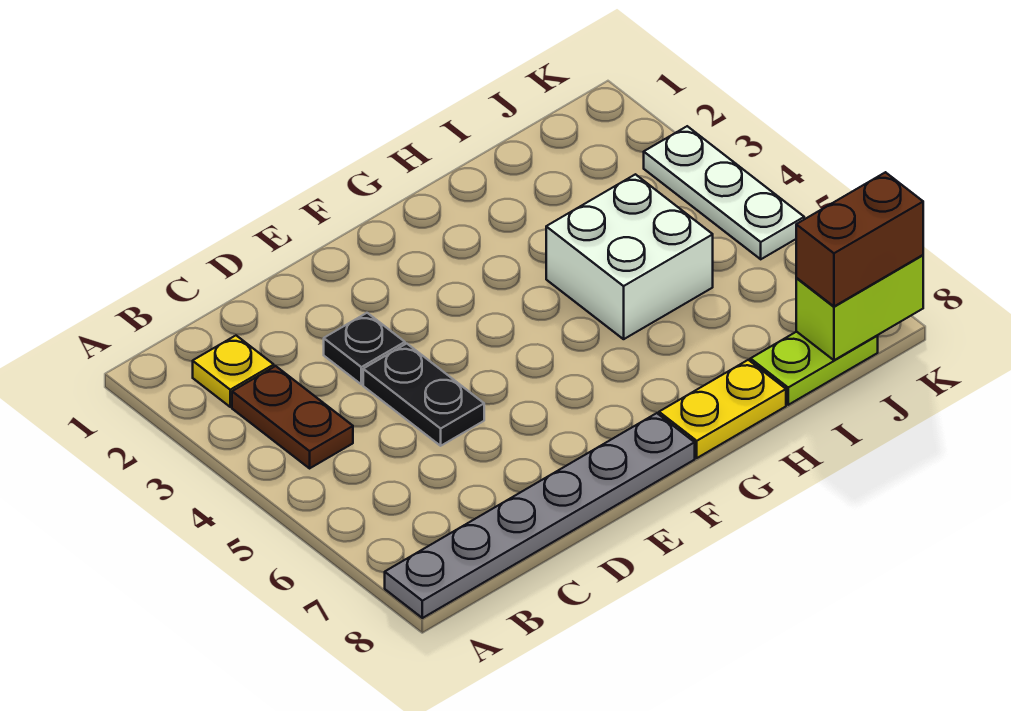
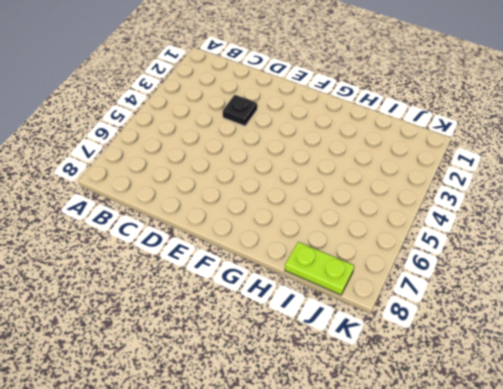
none -> grey plate A8:F8 level 1
none -> yellow plate B2 level 1

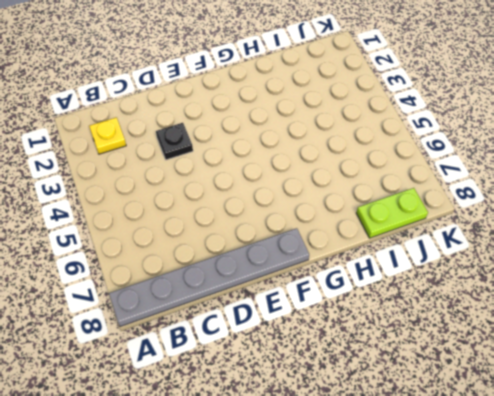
none -> brown plate B3:B4 level 1
none -> black plate D4:D5 level 1

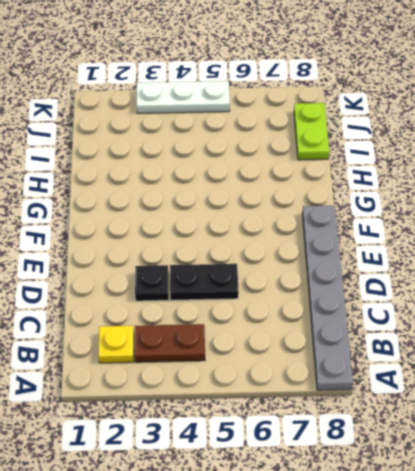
none -> yellow plate G8:H8 level 1
none -> white brick H4:I5 level 1

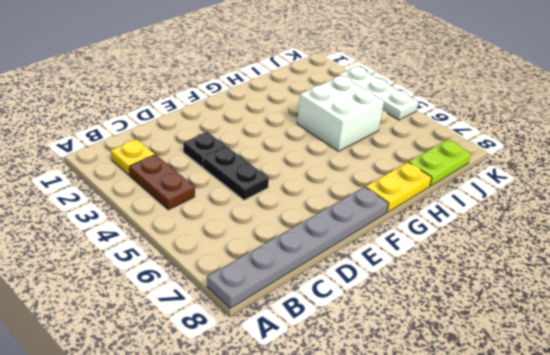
none -> lime brick J8:K8 level 2
none -> brown brick J8:K8 level 3

